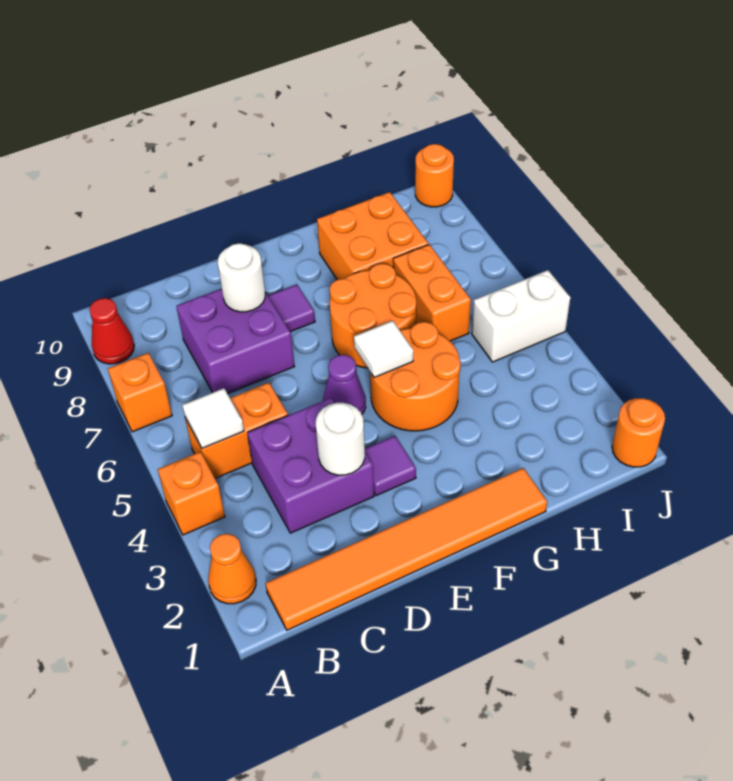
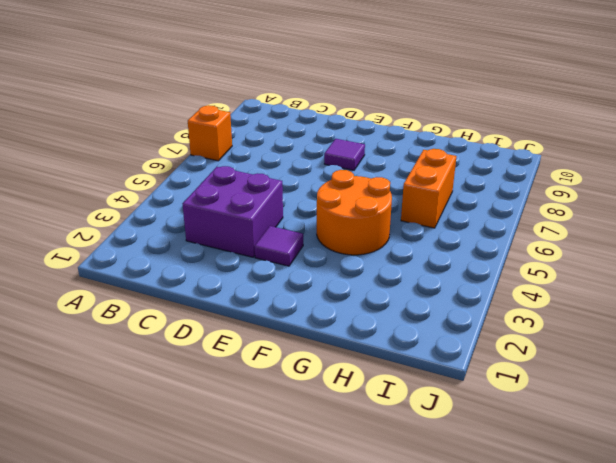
none -> orange cone A2 level 1
none -> orange brick A4 level 1
none -> red cone A9 level 1

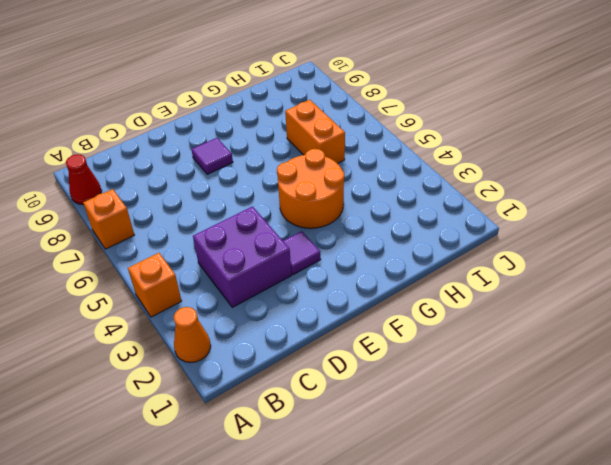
none -> orange tile B1:G1 level 1
none -> orange brick B5:C5 level 1
none -> purple brick C7:D8 level 1

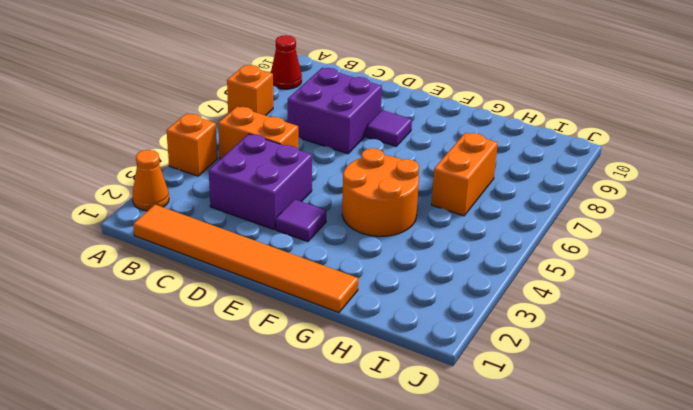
none -> purple cone E5 level 1
none -> orange round brick F6:G7 level 1
none -> orange brick G8:H9 level 1

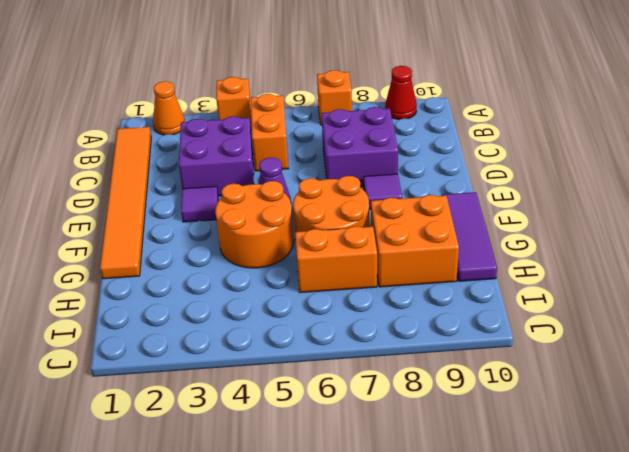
purple tile F10:H10 level 1 -> none
none -> white brick I5:J5 level 1
none -> orange round brick J1 level 1
none -> orange round brick J10 level 1

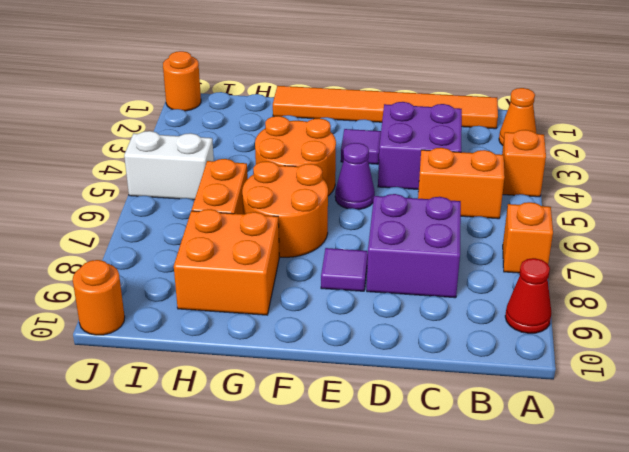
none -> white tile B5 level 2
none -> white round brick D3 level 2
none -> white round brick D8 level 2

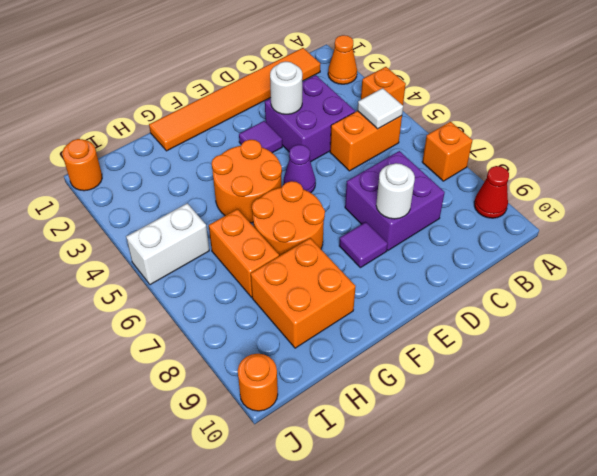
none -> white tile F5 level 2

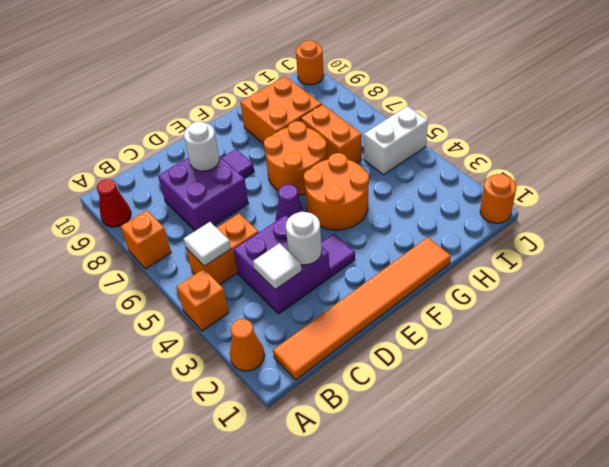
white tile C3 level 2 -> white tile F5 level 2

